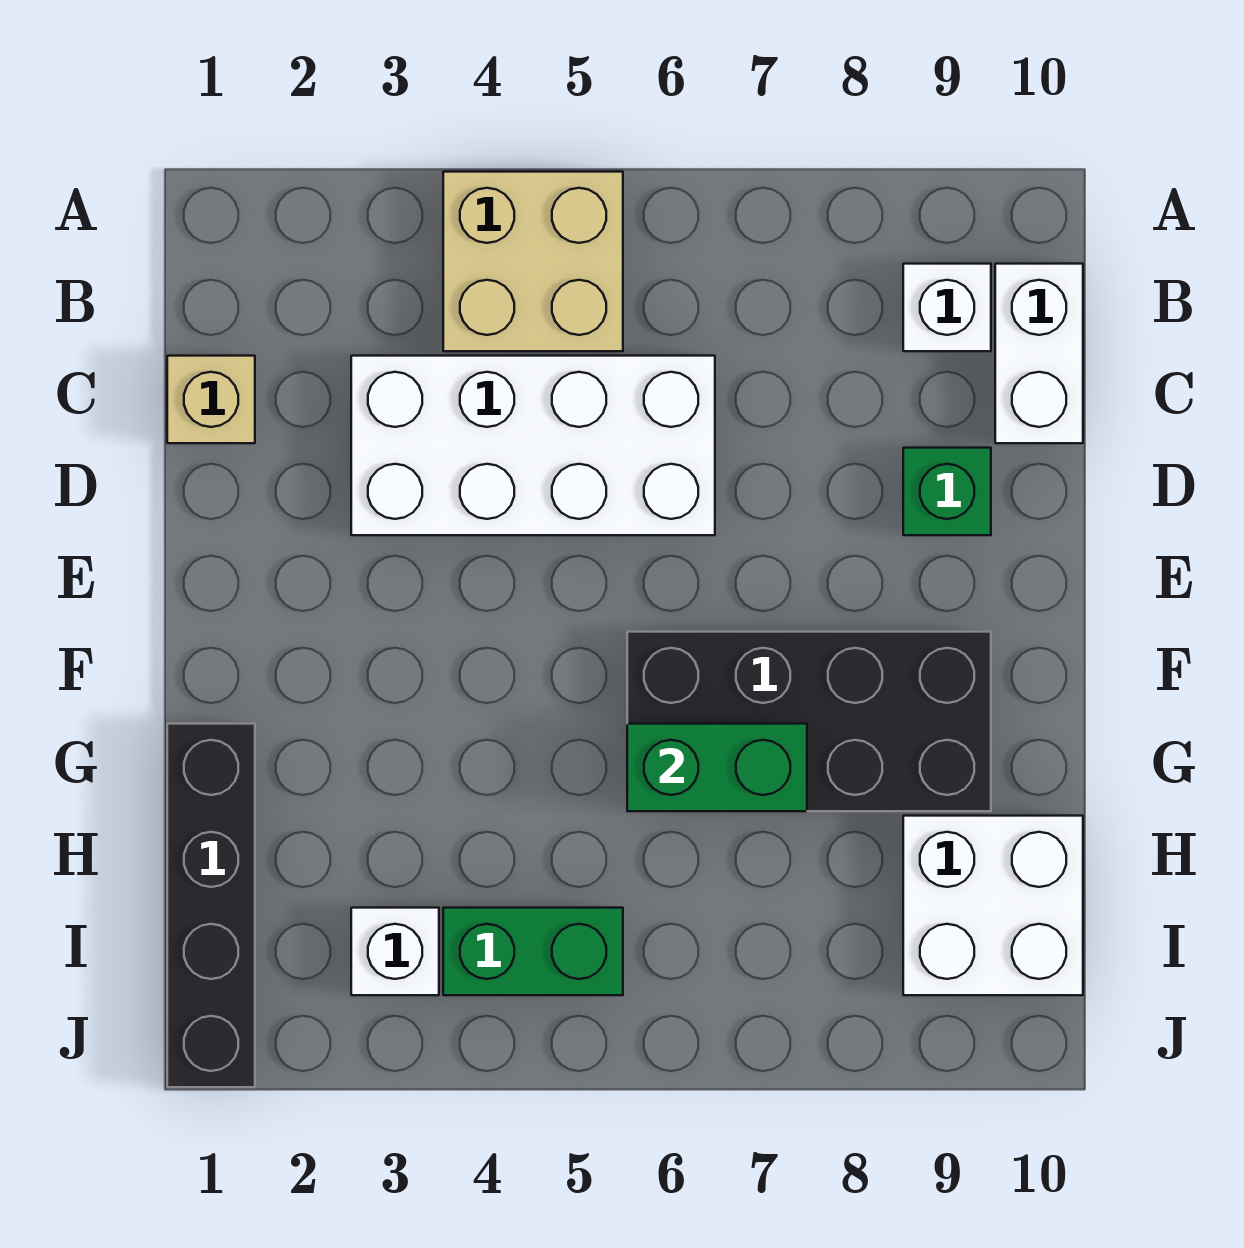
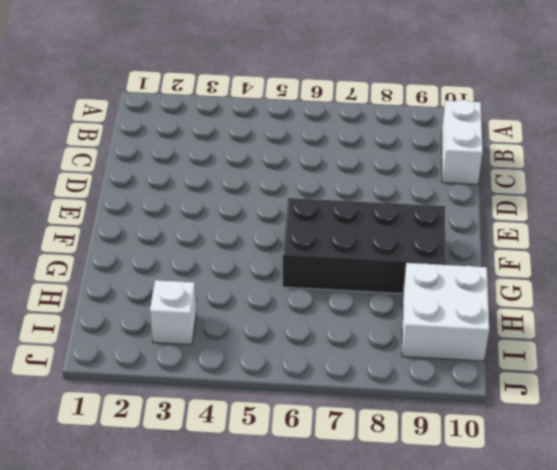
none -> tan brick A4:B5 level 1
none -> white brick B9 level 1
none -> tan brick C1 level 1

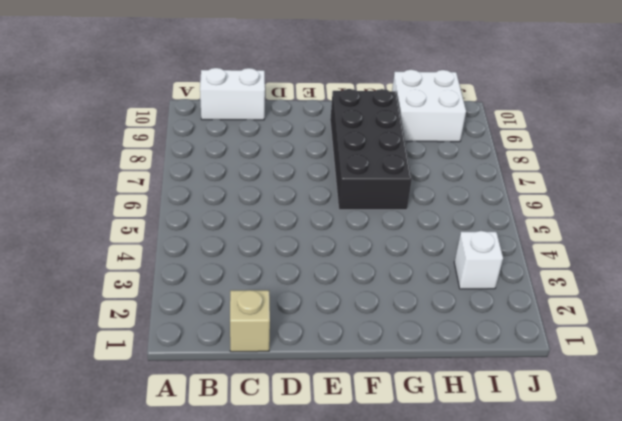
none -> tan brick A4:B5 level 1
none -> white brick B9 level 1
none -> white brick C3:D6 level 1

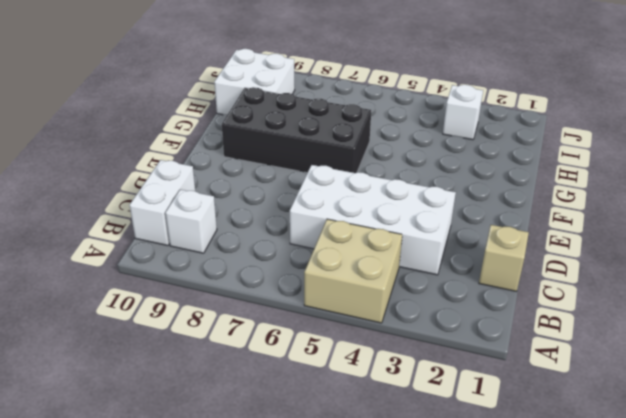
none -> green brick D9 level 1
none -> black brick G1:J1 level 1
none -> green brick I4:I5 level 1

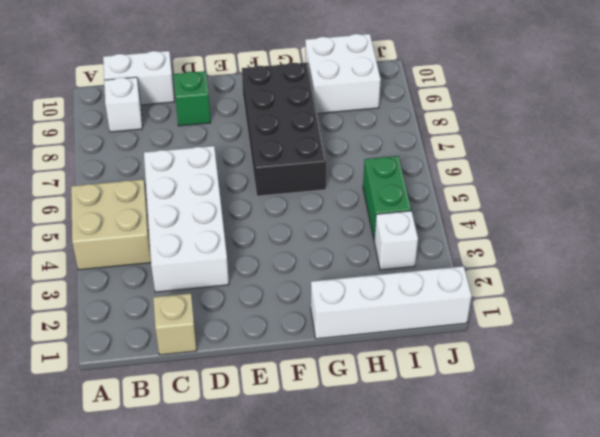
white brick G1:J1 level 1 -> black brick G1:J1 level 1
none -> green brick G6:G7 level 2

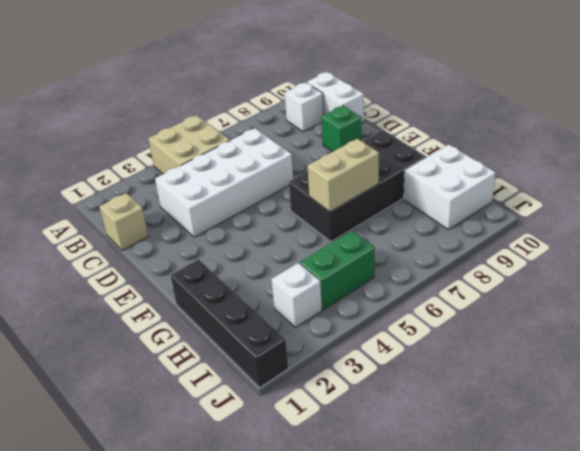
tan brick G6:G7 level 2 -> green brick G6:G7 level 2

